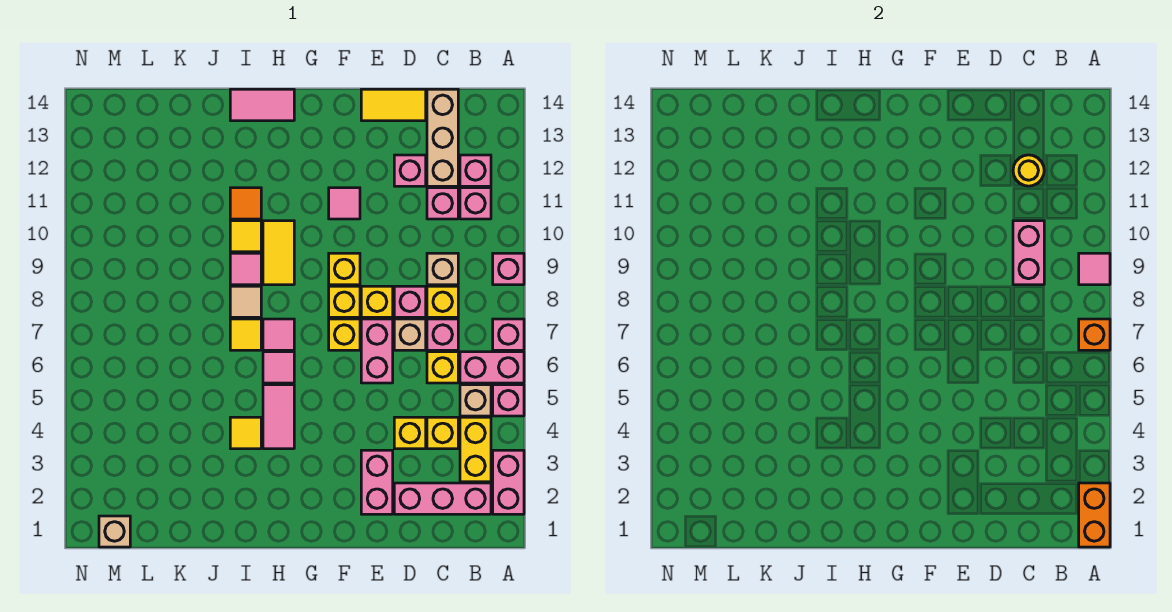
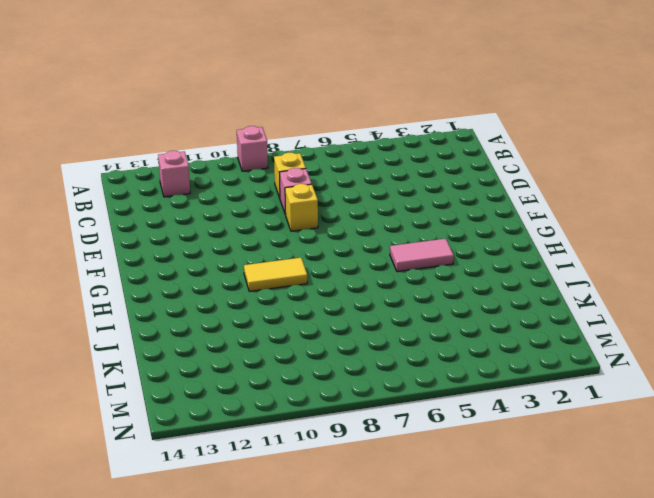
none -> pink brick A2:A3 level 1
none -> pink brick A5 level 1
none -> pink brick A6:B6 level 1
none -> pink brick A7 level 1

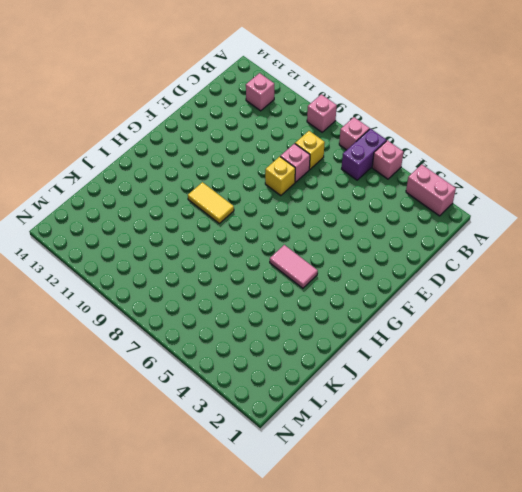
purple brick A6:B6 level 1 -> pink brick A6:B6 level 1
none -> pink brick B2:D2 level 1
none -> yellow brick B3:B4 level 1
none -> tan brick B5 level 1
none -> pink brick B11 level 1

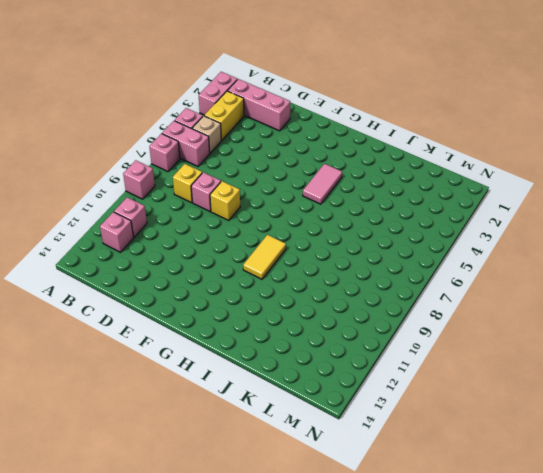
none -> yellow brick C4 level 1
none -> yellow brick C6 level 1
none -> pink brick C7 level 1
none -> tan brick C9 level 1

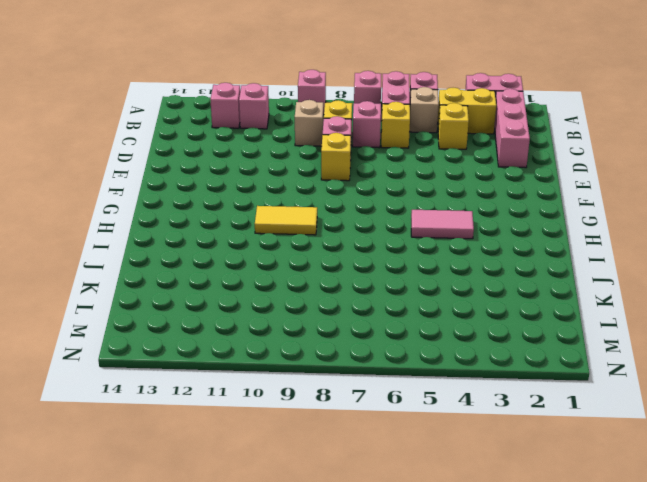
none -> pink brick C11 level 1
none -> tan brick C12:C14 level 1
none -> yellow brick D4 level 1
none -> tan brick D7 level 1

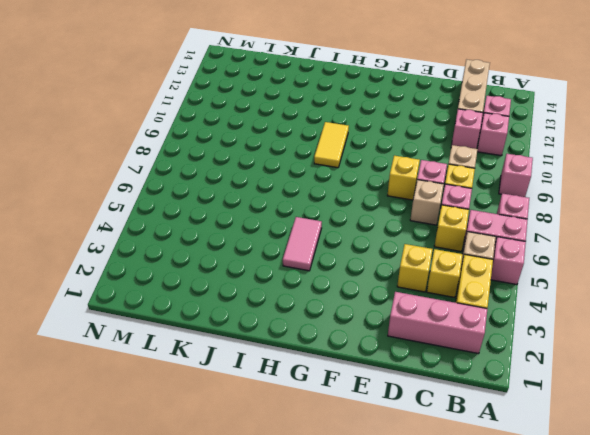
none -> pink brick A2:A3 level 1
none -> pink brick D12 level 1
none -> yellow tile D14:E14 level 1
none -> pink brick E2:E3 level 1

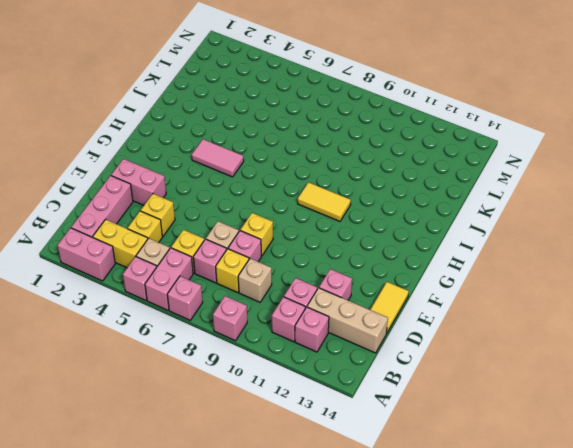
none -> pink brick E6:E7 level 1
none -> yellow brick F7 level 1
none -> yellow brick F8 level 1
none -> yellow brick F9 level 1

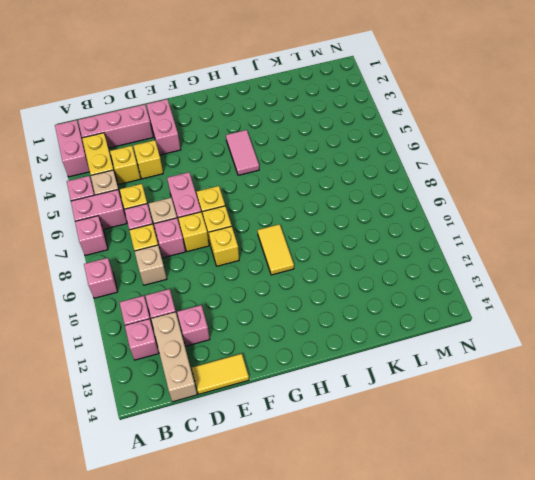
none -> pink tile F11 level 1
none -> pink tile H6 level 1
none -> pink tile H7 level 1
none -> pink tile H14:I14 level 1

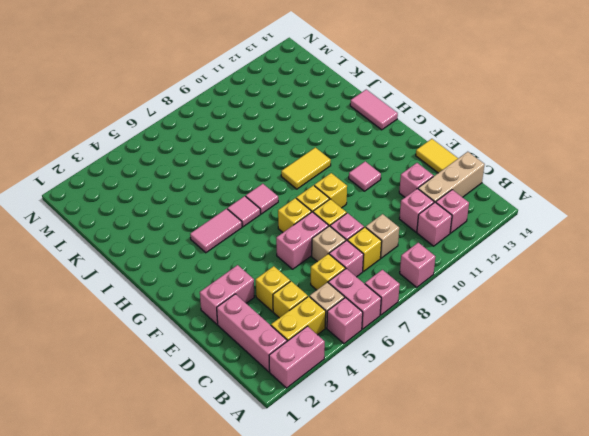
none -> yellow tile I4 level 1
none -> yellow tile I7 level 1
none -> tan tile I8 level 1
none -> pink tile I9 level 1

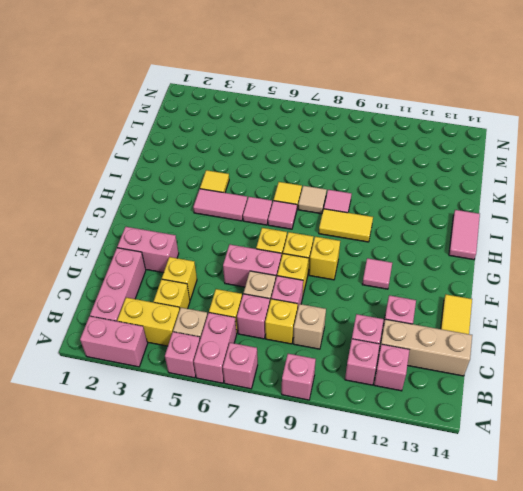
none -> yellow tile I10 level 1
none -> orange tile I11 level 1
none -> tan brick M1 level 1
none -> orange brick A1:A2 level 2

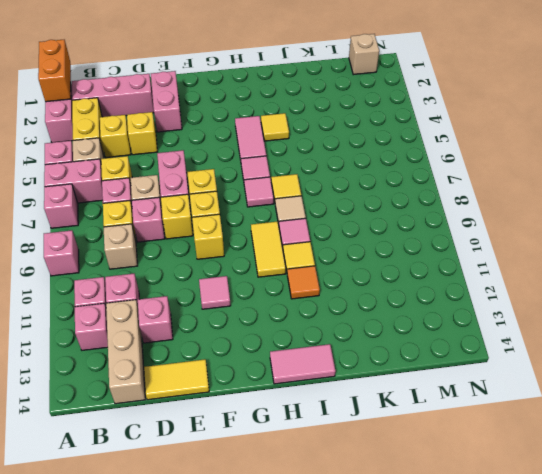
none -> orange brick A7 level 2
none -> pink tile A9 level 2
none -> pink brick C9:C10 level 2
none -> yellow round brick C12 level 2

